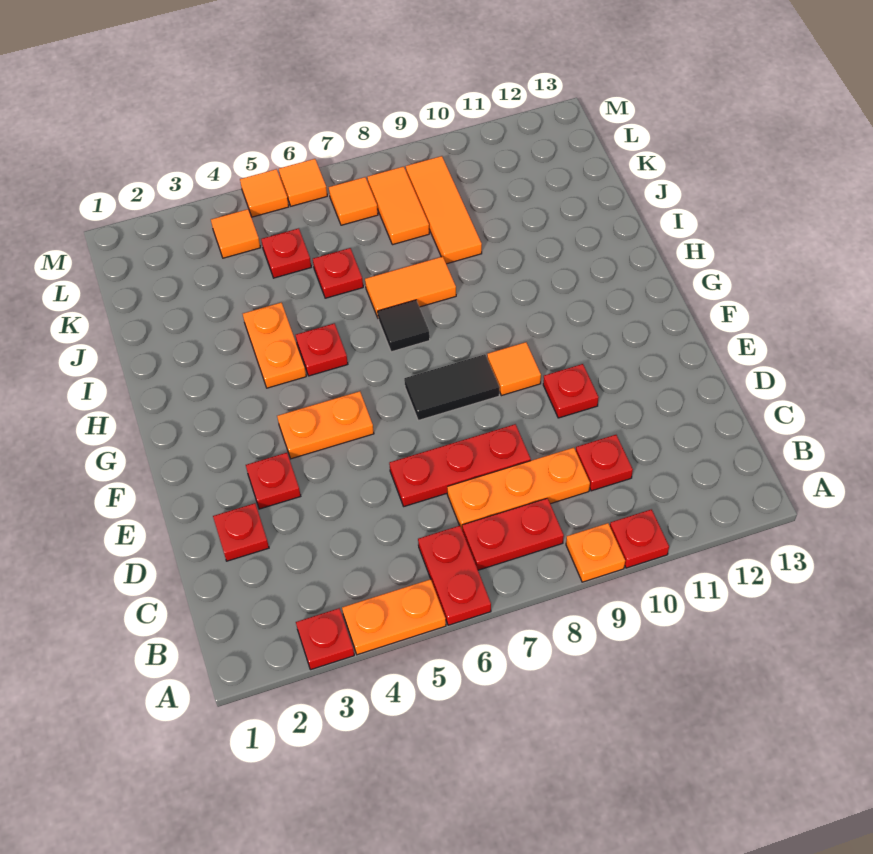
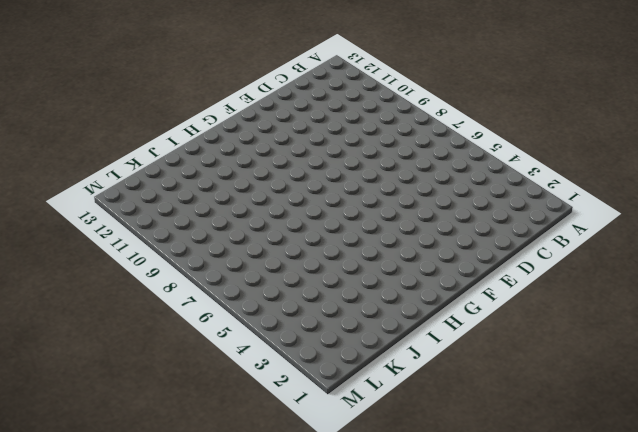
none -> red plate A3 level 1
none -> orange plate A4:A5 level 1
none -> red plate A6:B6 level 1

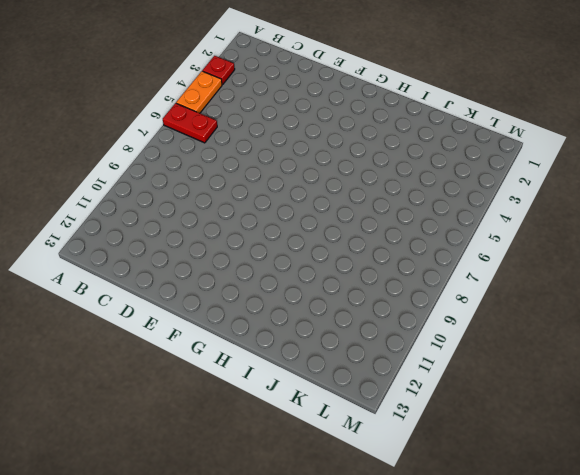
none -> orange plate A9 level 1
none -> red plate A10 level 1
none -> red plate B7:B8 level 1

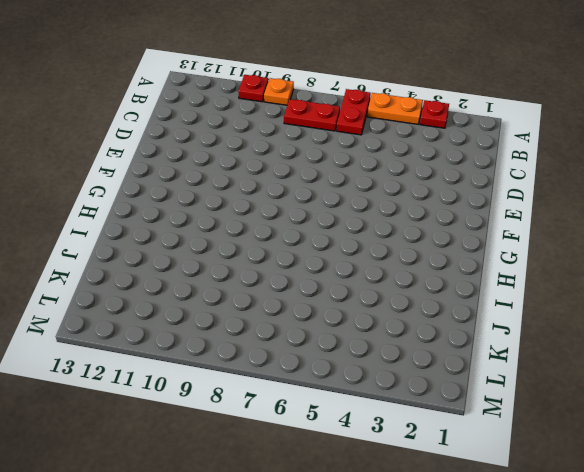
none -> orange plate C7:C9 level 1
none -> red plate C10 level 1
none -> red plate D2 level 1

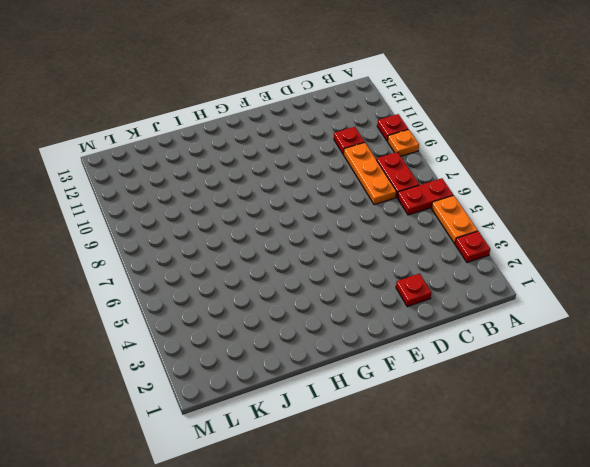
none -> red plate D6:D8 level 1
none -> red plate E3 level 1
none -> red plate E10 level 1

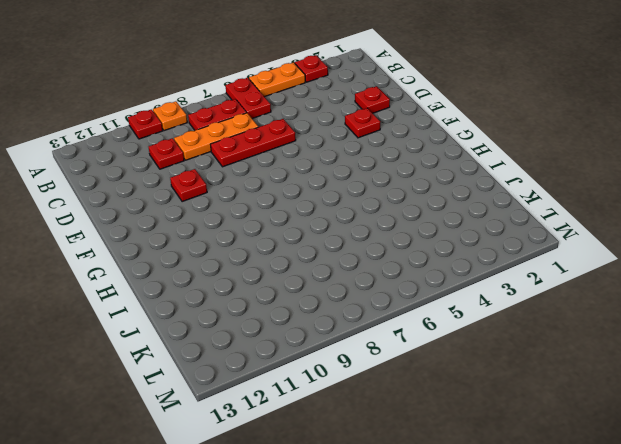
none -> orange plate F4:F5 level 1
none -> black tile F7:F8 level 1
none -> orange tile F9 level 1

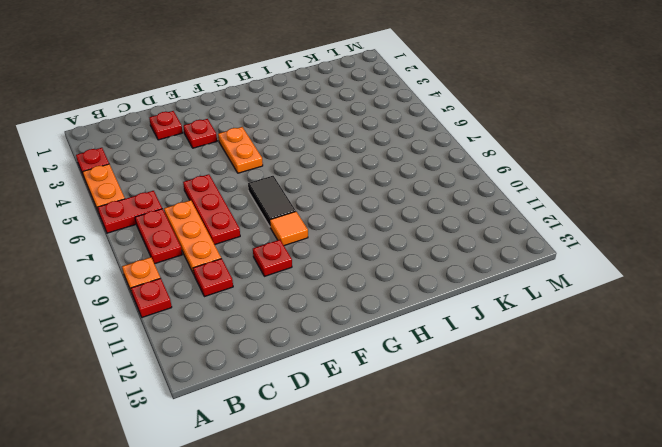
none -> orange plate H4:I4 level 1
none -> red plate H5 level 1
none -> black tile H7 level 1

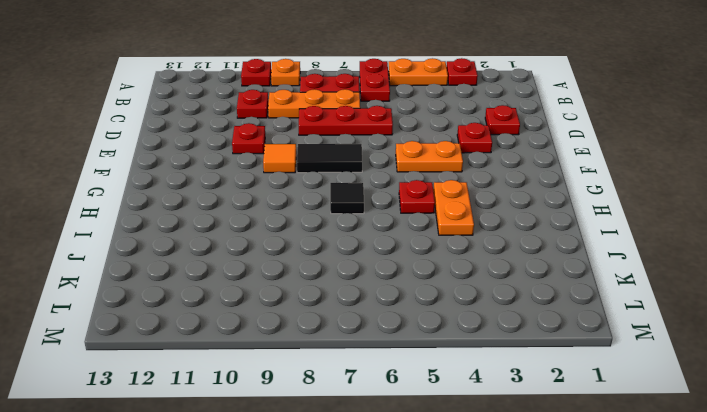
none -> orange tile I7:I8 level 1
none -> red plate J6 level 1
none -> orange tile J9:L9 level 1

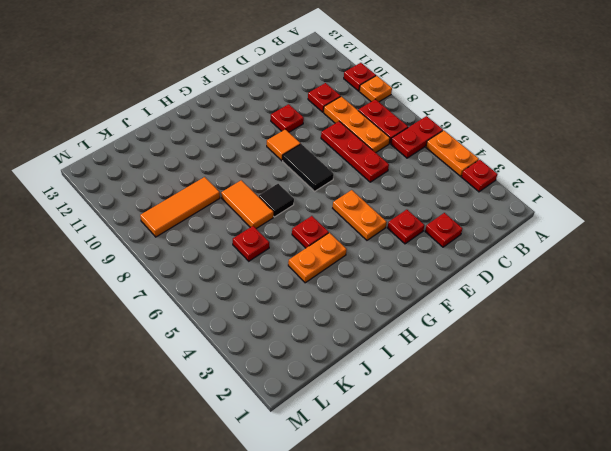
none -> red plate K5 level 1
none -> orange tile K8:L8 level 1
none -> orange tile L4 level 1

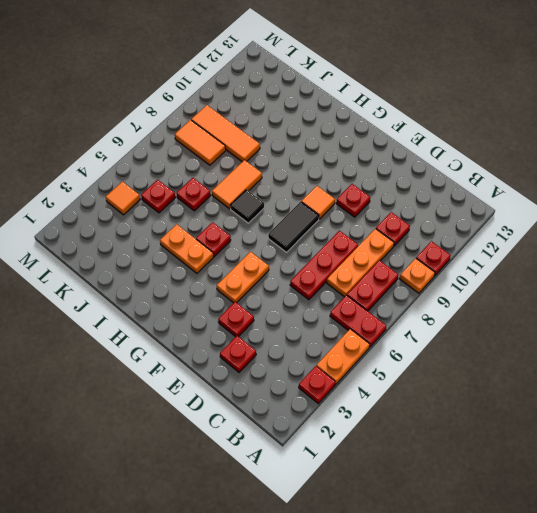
none -> orange tile L7 level 1
none -> orange tile M5 level 1
none -> orange tile M6 level 1

